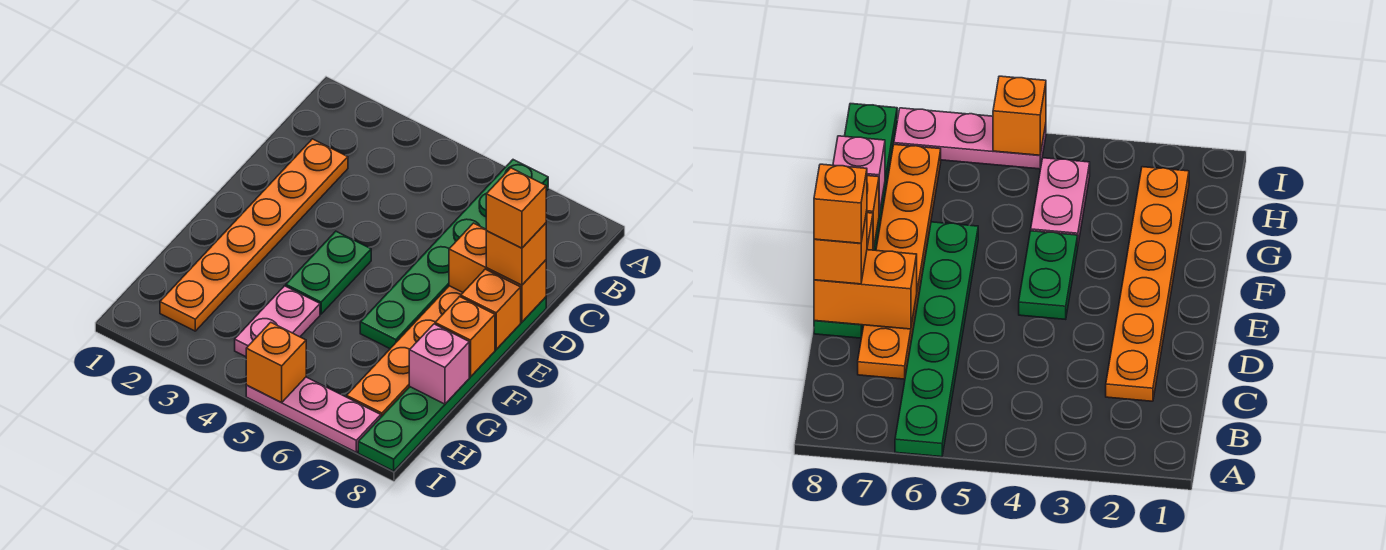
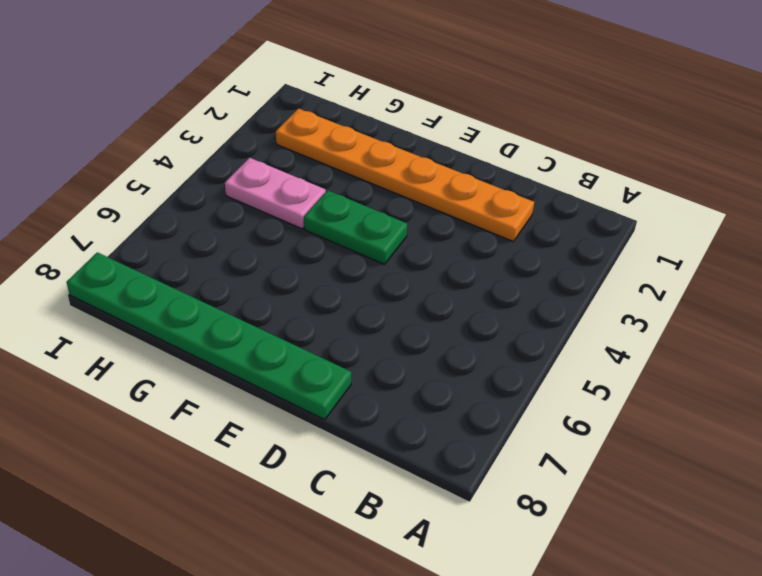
none -> green plate A6:F6 level 1
none -> orange plate C7:H7 level 1
none -> pink plate I5:I7 level 1

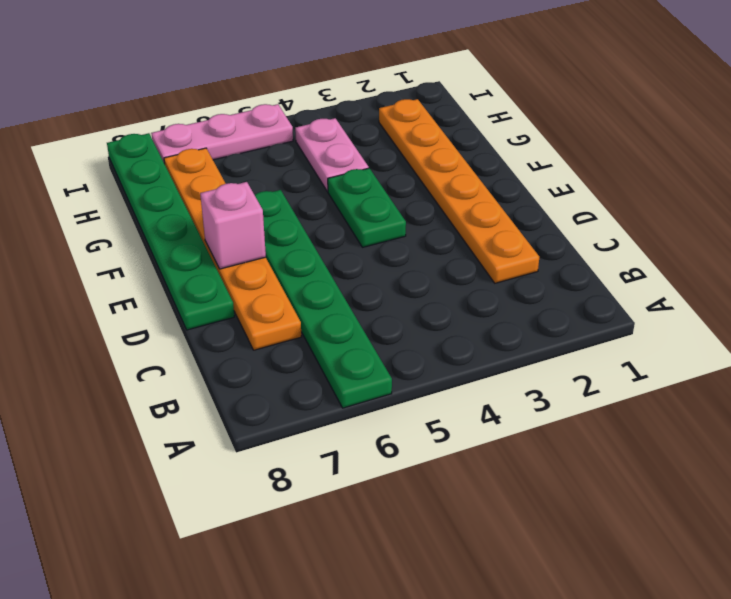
pink brick E7 level 2 -> pink brick G8 level 2
none -> orange brick D7:D8 level 2
none -> orange brick E8 level 2
none -> orange brick F8 level 2

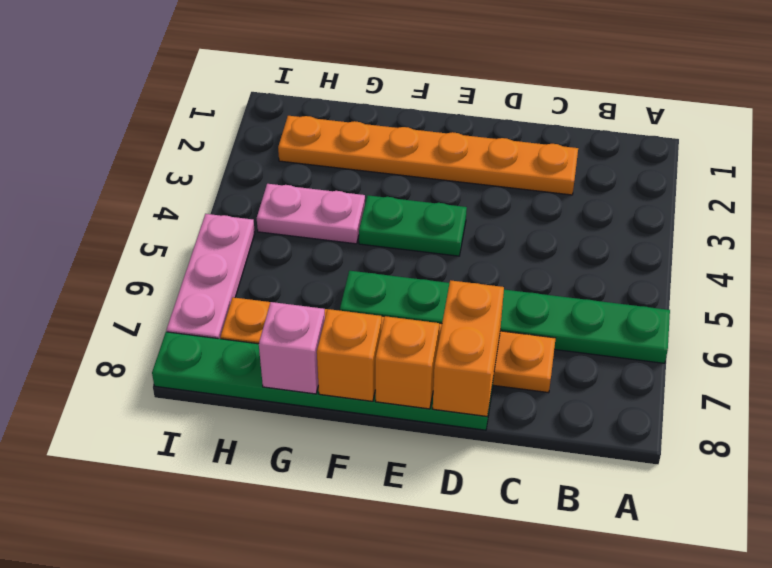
none -> orange brick I5 level 2
none -> orange brick D8 level 3
none -> orange brick D8 level 4

